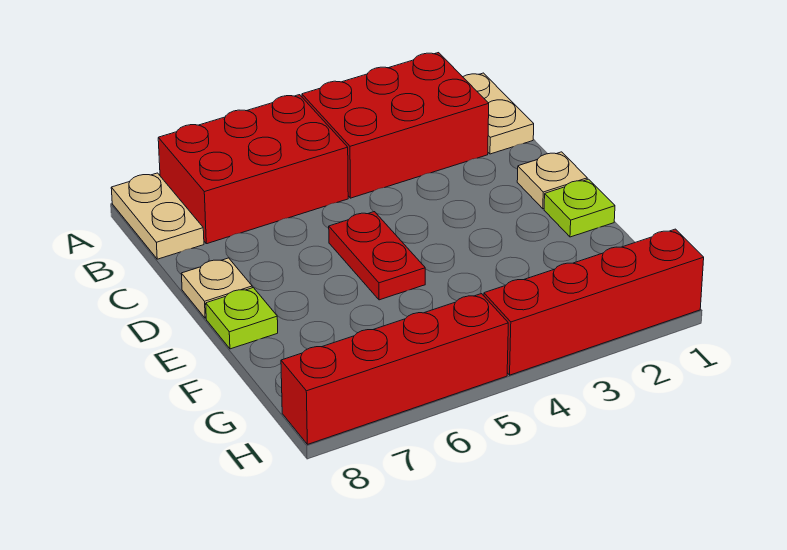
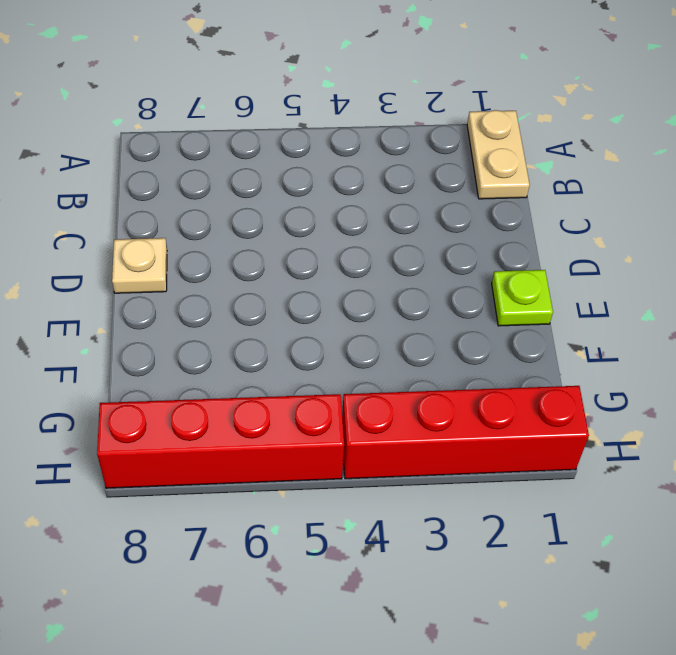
none -> red brick A2:B4 level 1
none -> red brick A5:B7 level 1

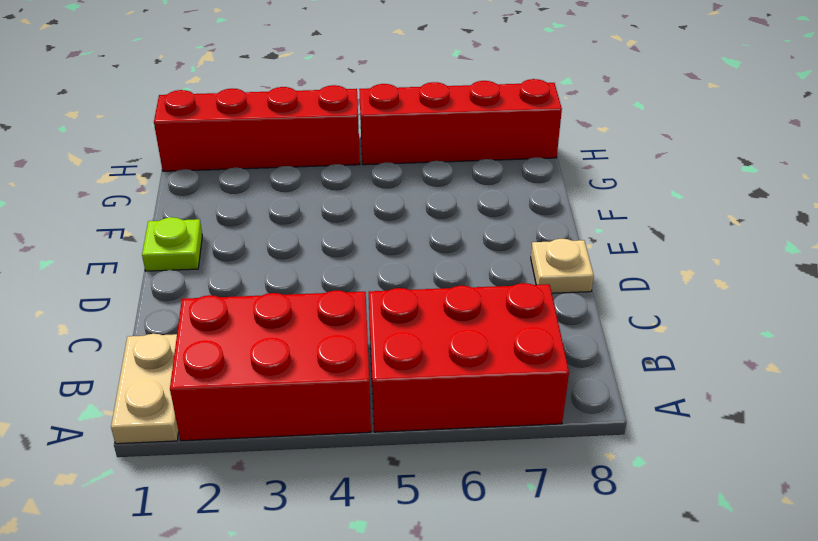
none -> tan plate A8:B8 level 1
none -> tan plate D1 level 1

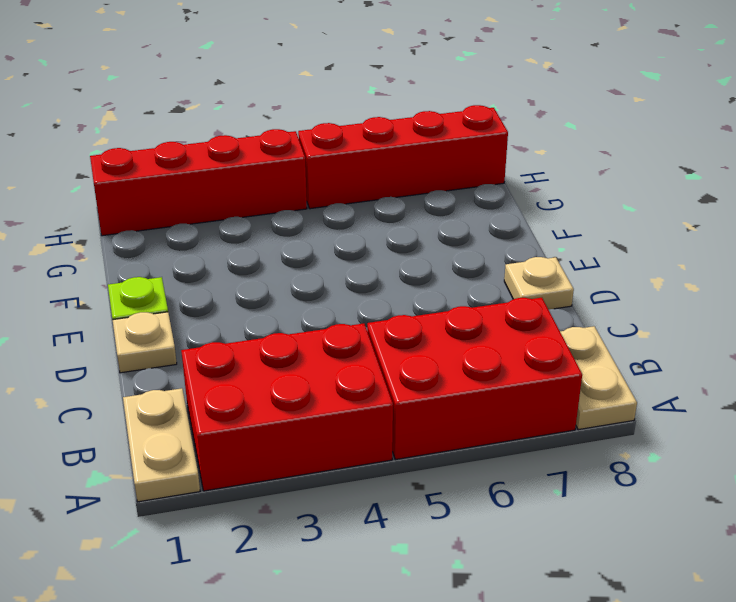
none -> red plate D5:E5 level 1
none -> lime plate E8 level 1

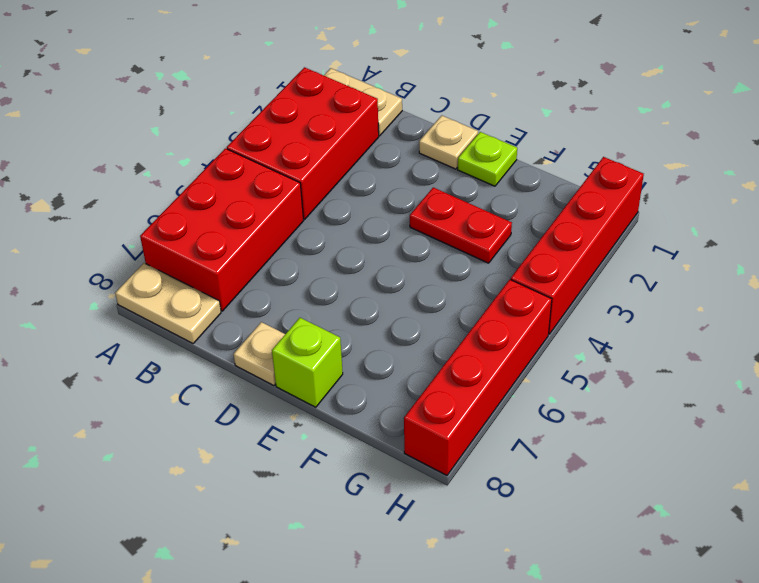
red plate E3:F3 level 1 -> red plate D5:E5 level 1
lime brick E8 level 1 -> lime plate E8 level 1

